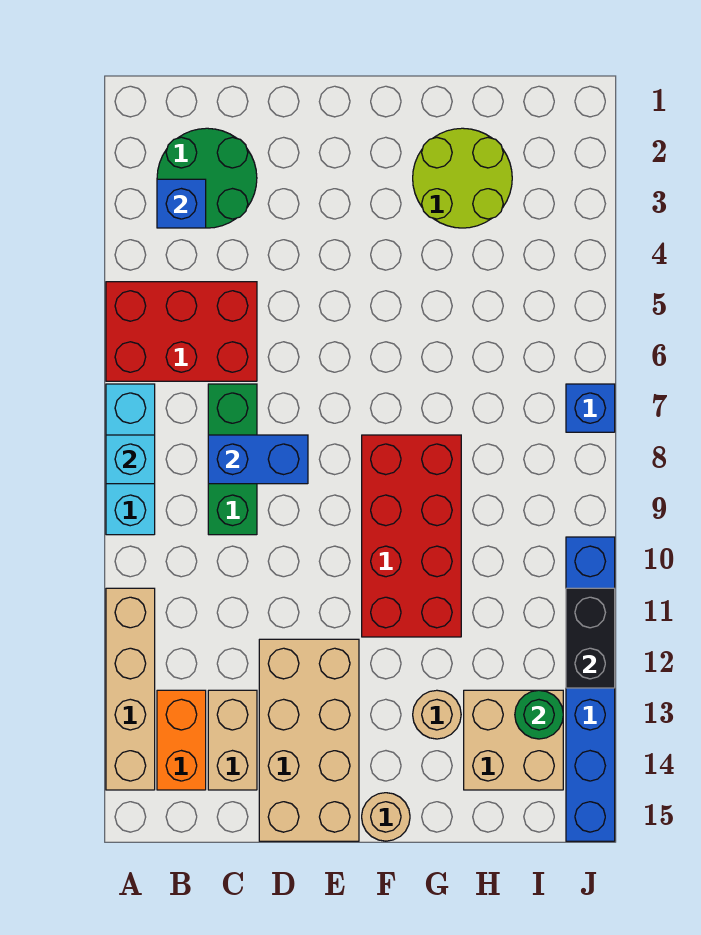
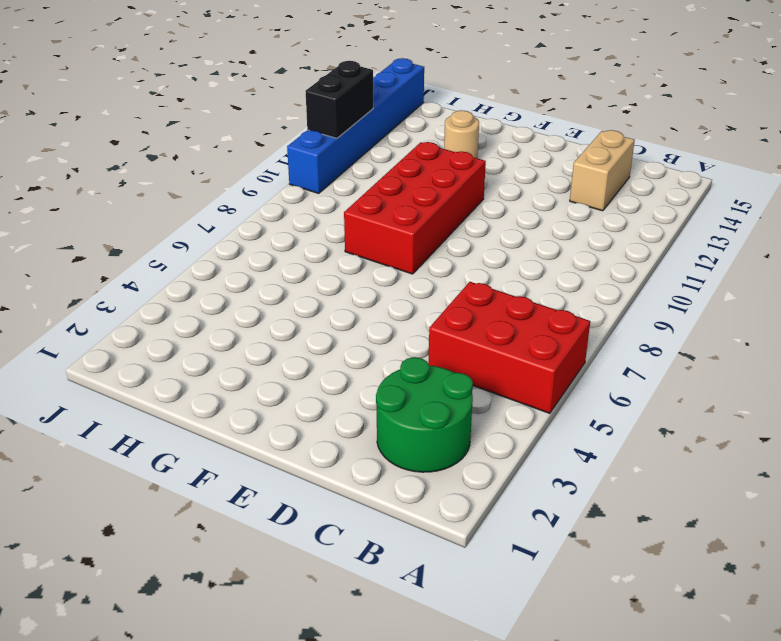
none -> cyan brick A7:A9 level 1
none -> tan brick A11:A14 level 1
none -> orange brick B13:B14 level 1

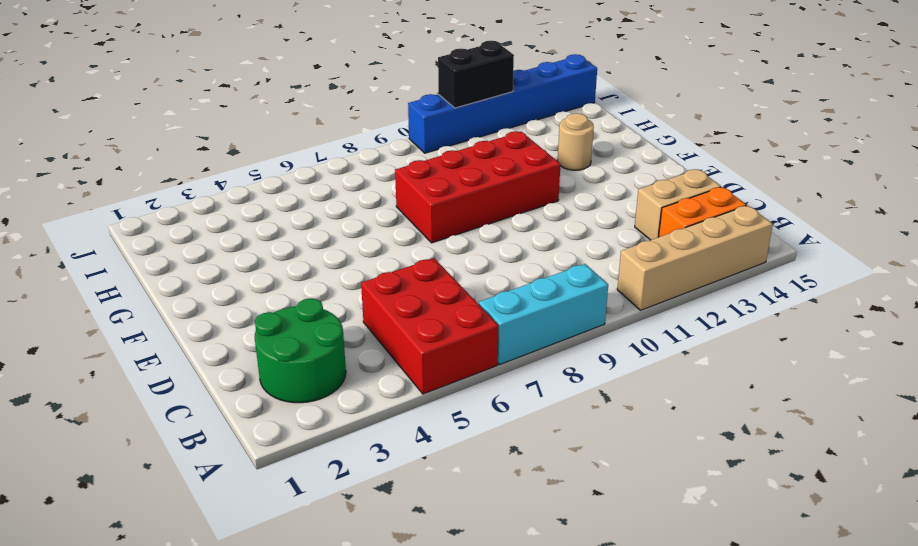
none -> green brick C7:C9 level 1
none -> tan brick D12:E15 level 1
none -> tan round brick F15 level 1

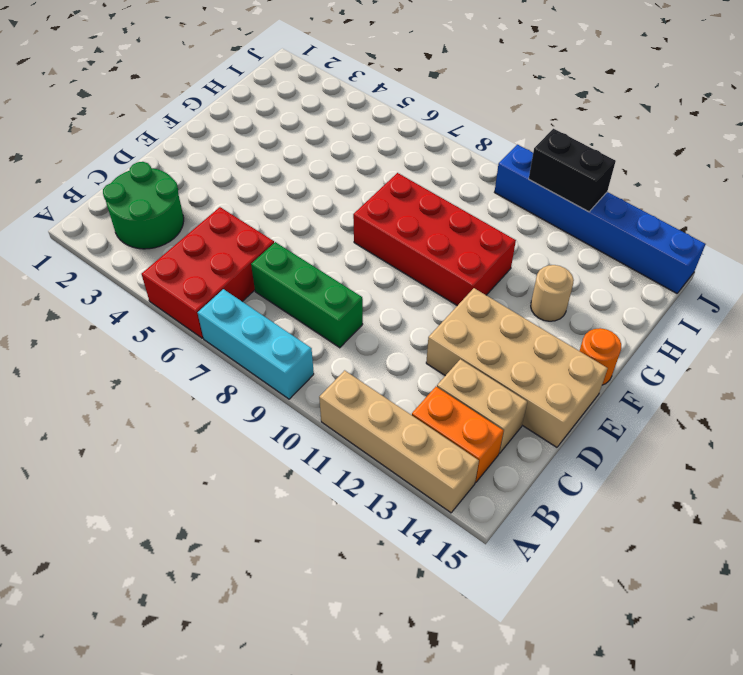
orange round brick F15 level 1 -> tan round brick F15 level 1
none -> lime round brick G2:H3 level 1
none -> tan brick H13:I14 level 1
none -> blue brick J7 level 1

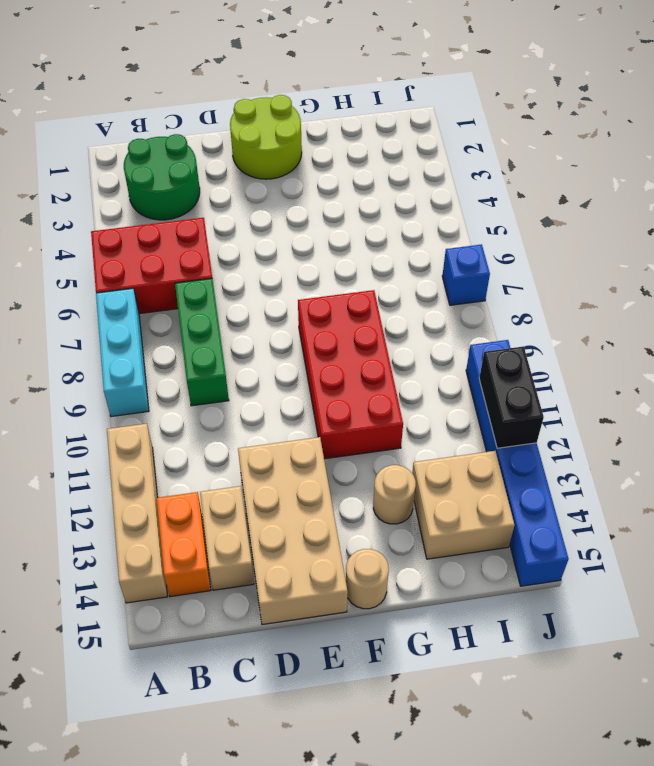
lime round brick E1:F2 level 1 -> lime round brick G2:H3 level 1
none -> cyan brick A8 level 2
none -> blue brick B3 level 2
none -> blue brick C8:D8 level 2

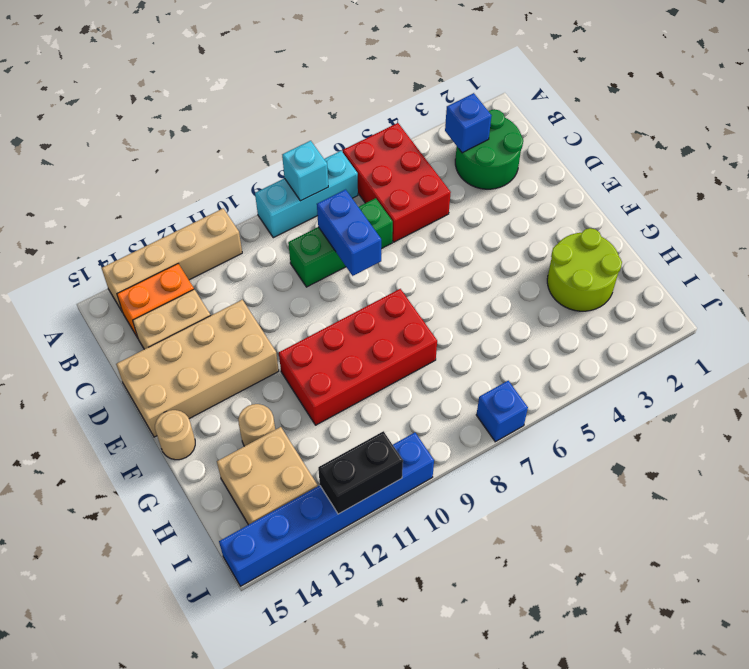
none -> green round brick I13 level 2

